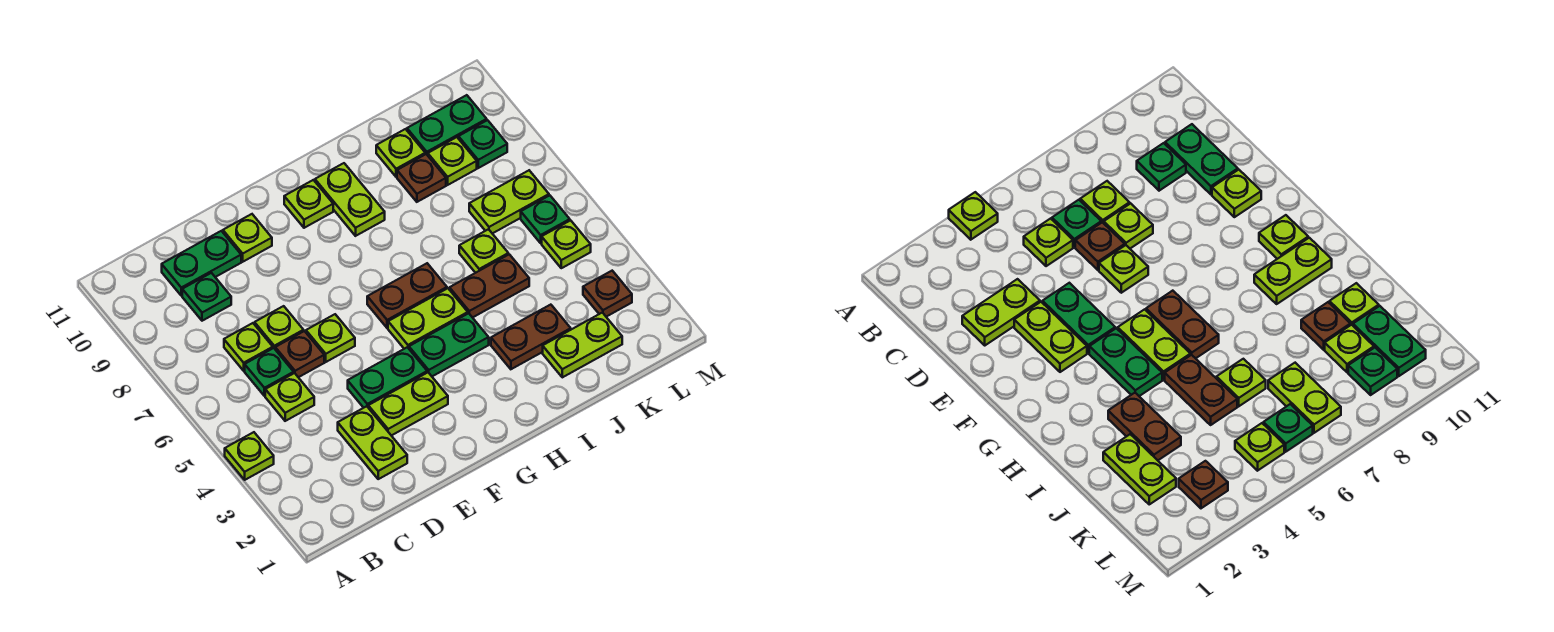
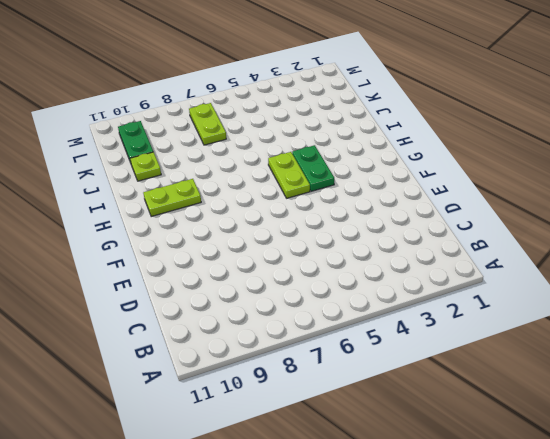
none -> lime plate A4 level 1
none -> lime plate C5 level 1
none -> green plate C6 level 1
none -> lime plate C7 level 1

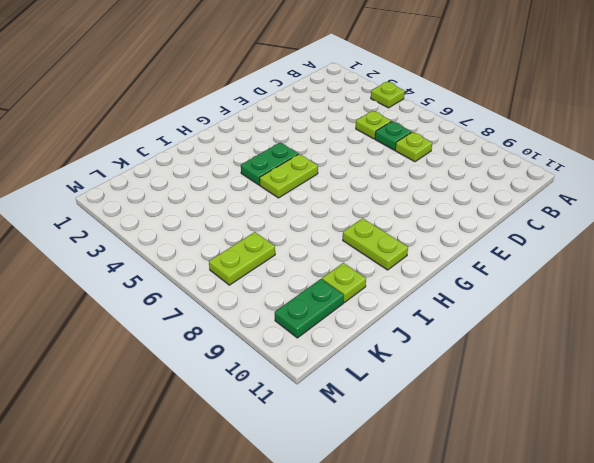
none -> green plate C9 level 1
none -> green plate C10:D10 level 1
none -> lime plate D2:D3 level 1
none -> brown plate D6 level 1

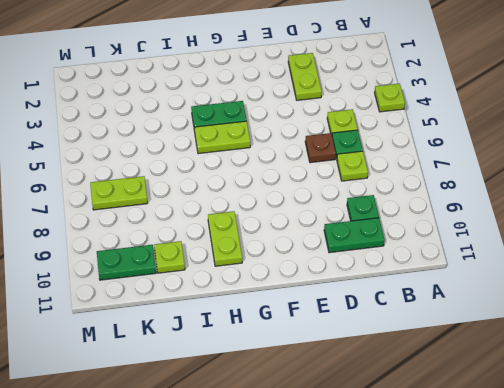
none -> lime plate D7 level 1
none -> lime plate E3:F3 level 1
none -> green plate E4:F4 level 1
none -> lime plate E6 level 1

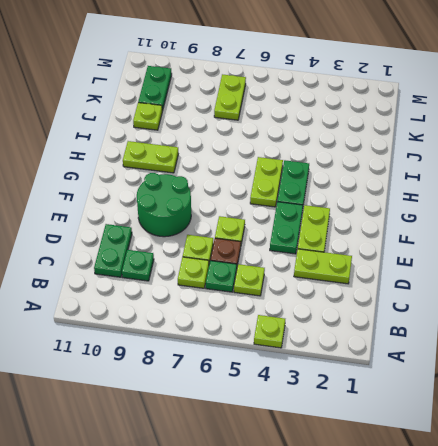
green round brick E8:F9 level 1 -> none
none -> lime plate E10 level 1
none -> brown plate G6:H6 level 1
none -> lime plate G10 level 1
none -> brown plate I3:J3 level 1

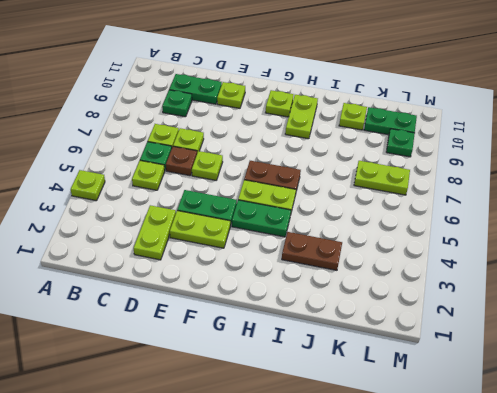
none -> brown plate I5:J5 level 1
none -> lime plate J2:K2 level 1
none -> lime plate J6 level 1
none -> brown plate J9 level 1

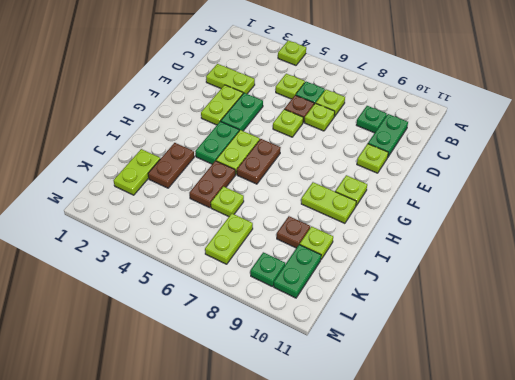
none -> lime plate K9 level 1
none -> brown plate L3 level 1
none -> lime plate L5 level 1
none -> green plate L6 level 1

